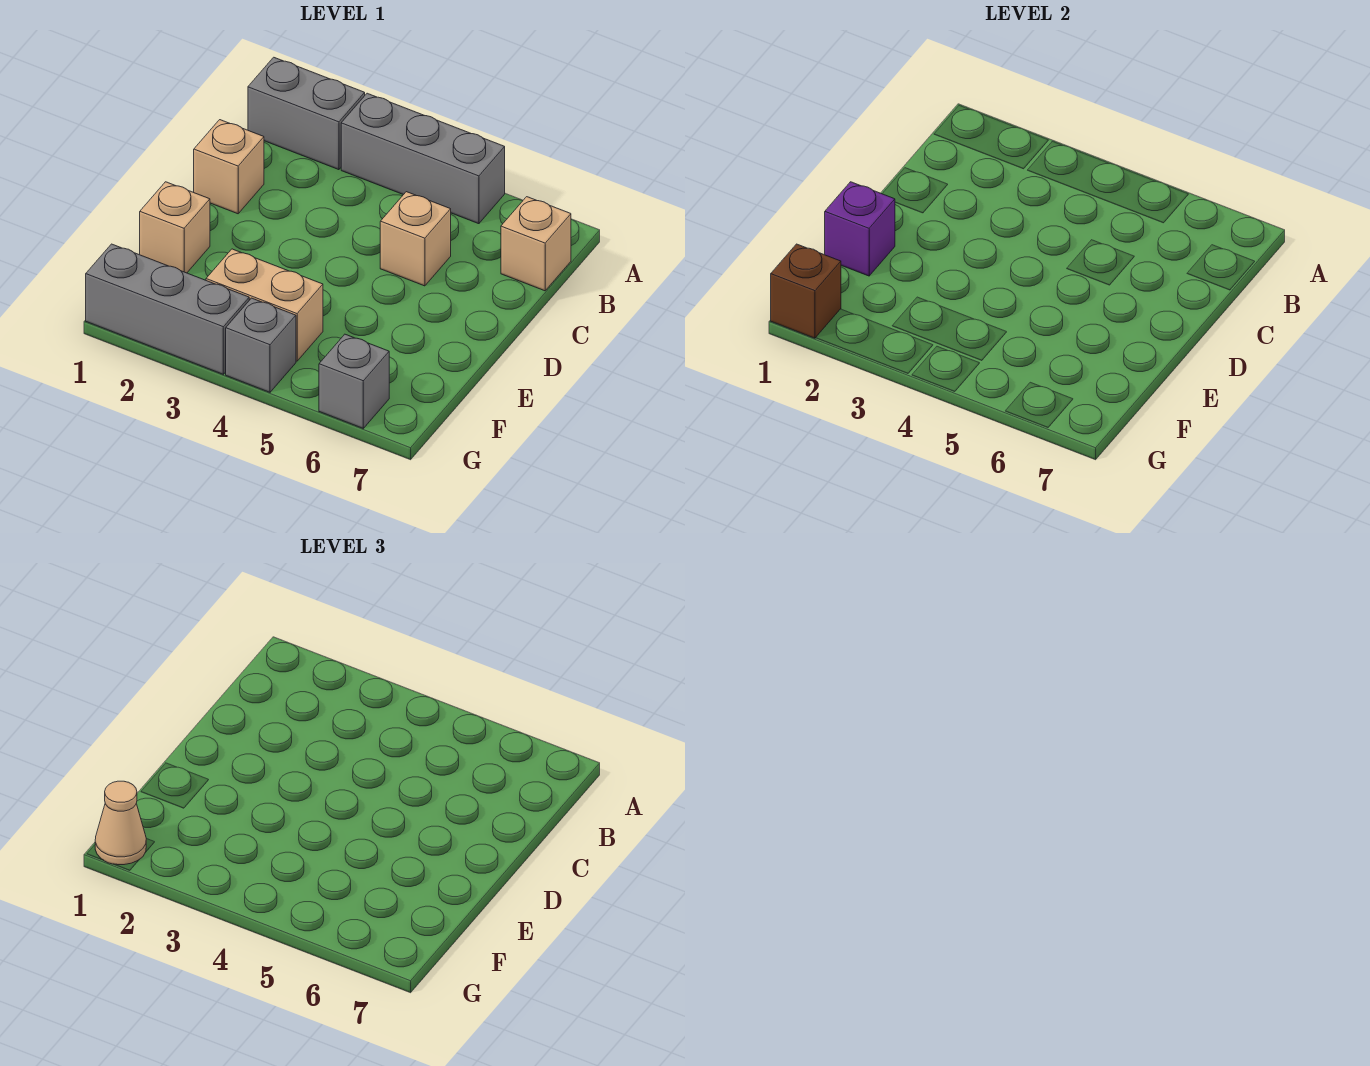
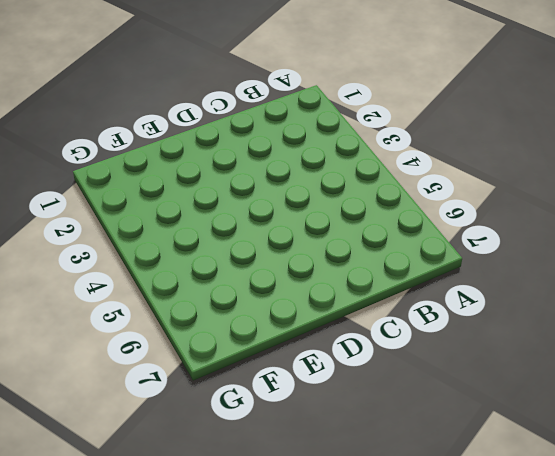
none -> grey brick A1:A2 level 1
none -> grey brick A3:A5 level 1
none -> tan brick B7 level 1

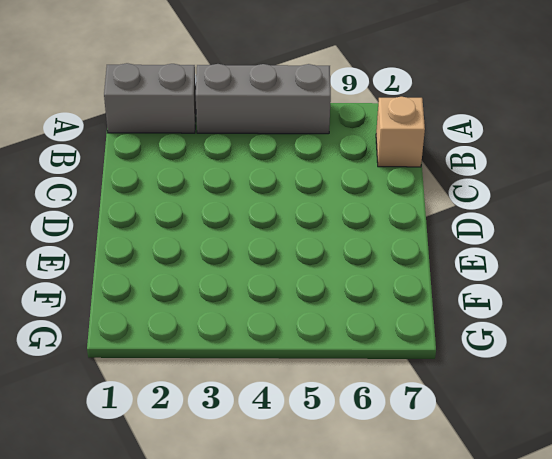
none -> tan brick C1 level 1
none -> tan brick C5 level 1
none -> tan brick E1 level 1

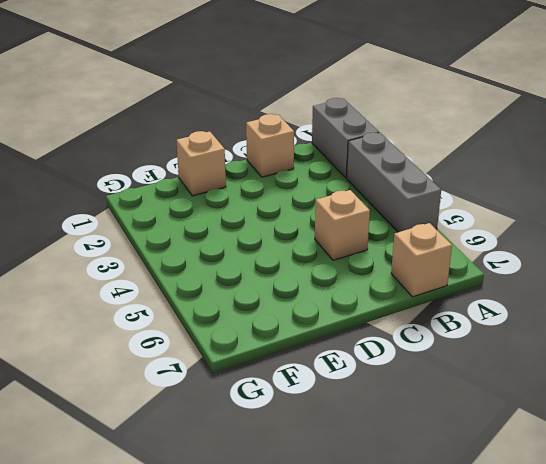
none -> tan brick F3:F4 level 1
none -> grey brick G1:G3 level 1
none -> grey brick G4 level 1

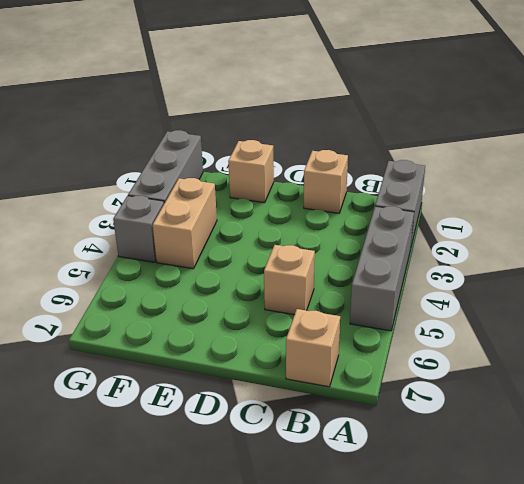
none -> grey brick G6 level 1
none -> purple brick E1 level 2
none -> brown brick G1 level 2

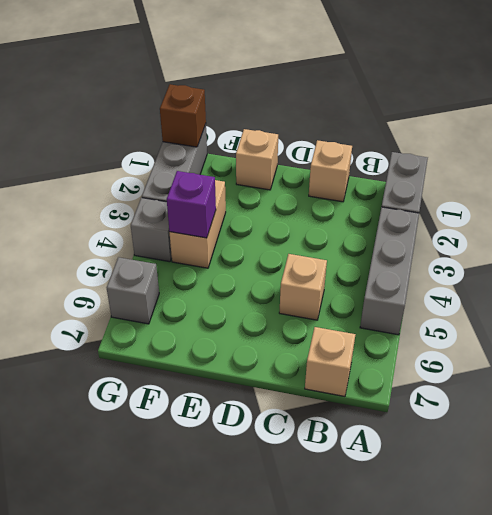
purple brick F4 level 2 -> purple brick E1 level 2
none -> tan cone G1 level 3

